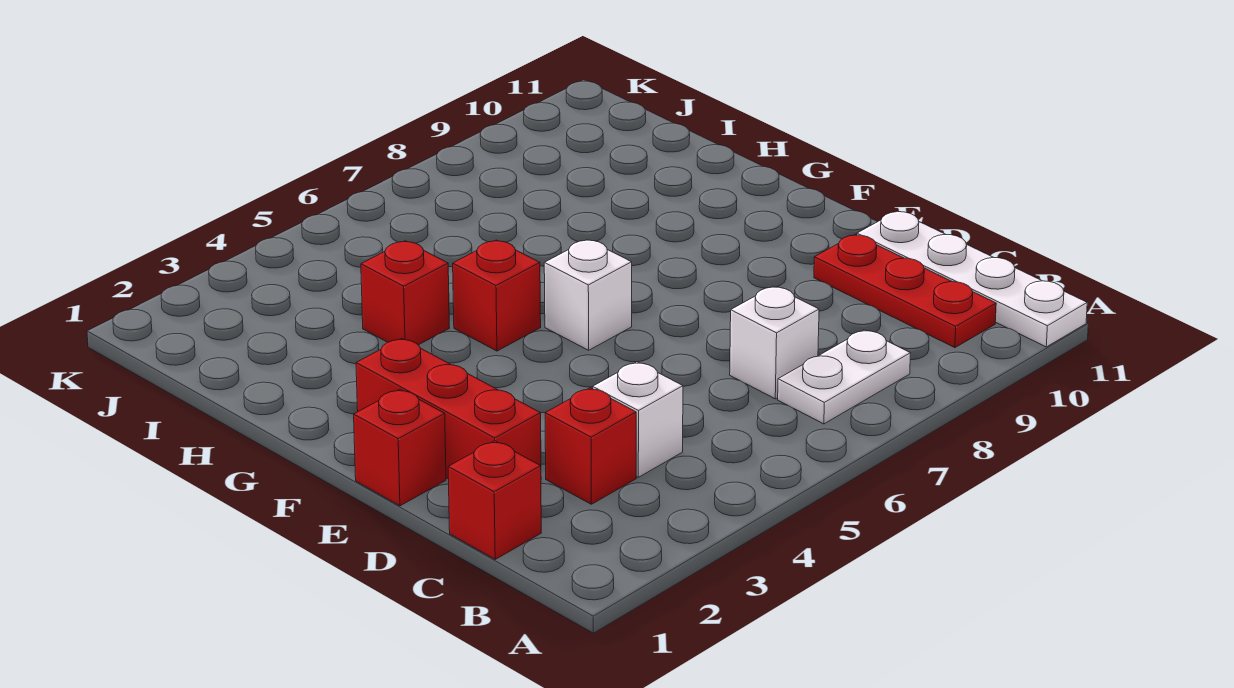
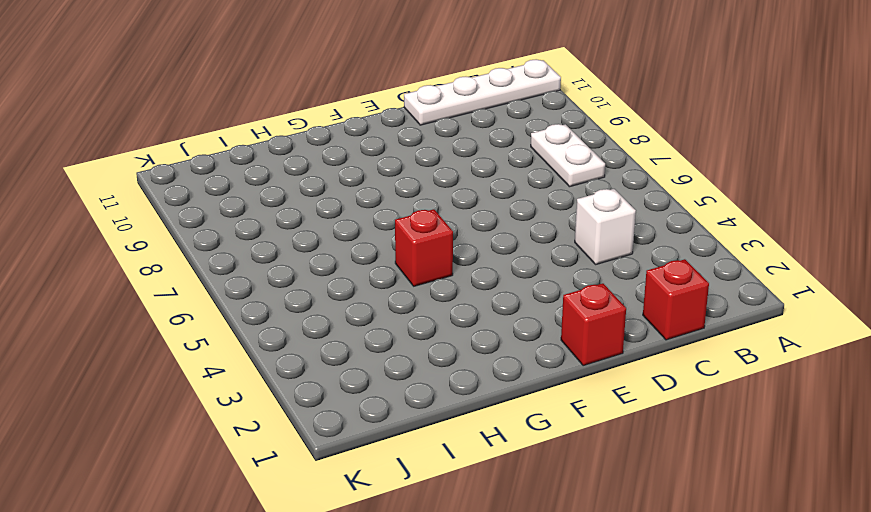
none -> red plate B10:D10 level 1
none -> red brick C3 level 1
none -> white brick C7 level 1

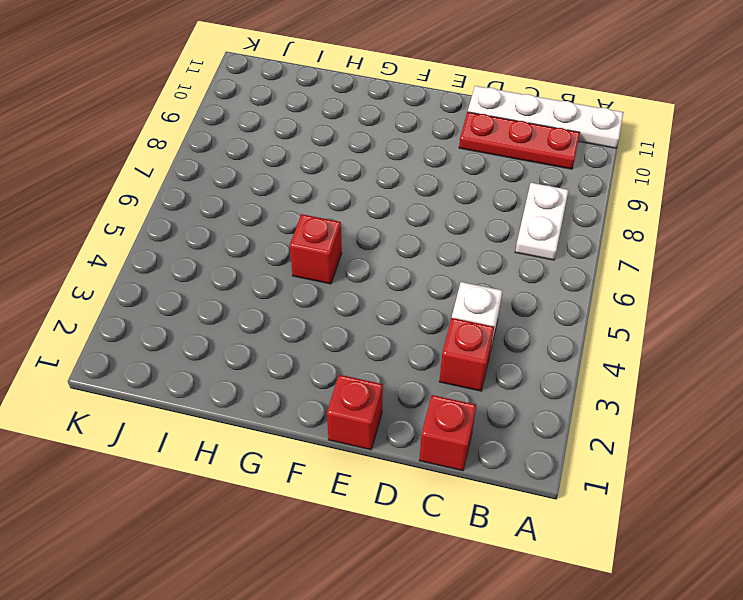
none -> white brick C7 level 1
none -> red brick D2:F2 level 1
none -> white brick F6 level 1

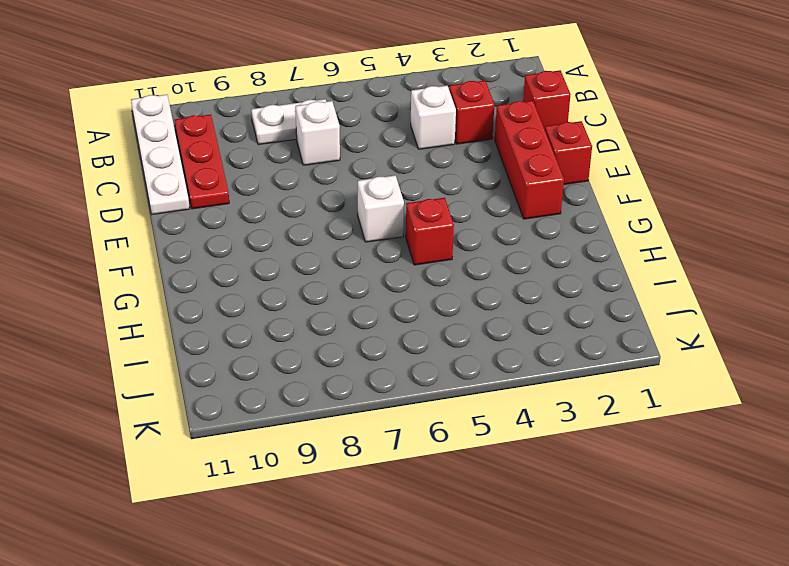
none -> red brick H4 level 1

